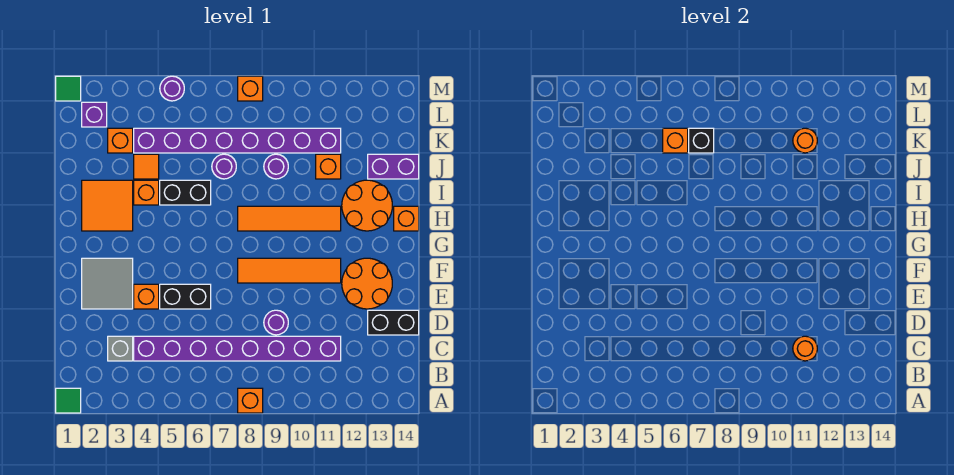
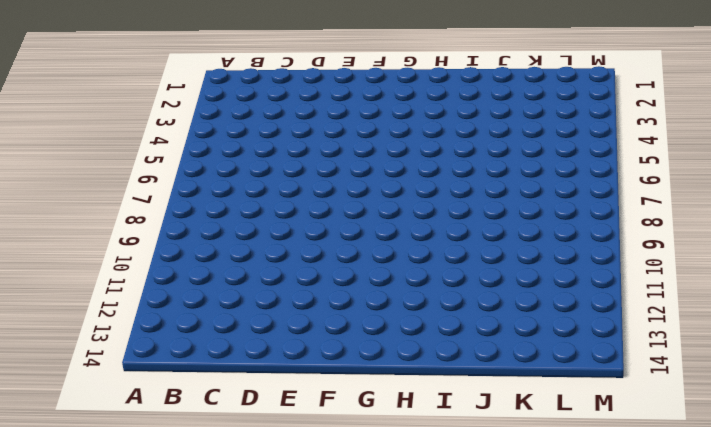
none -> green tile A1 level 1
none -> orange brick A8 level 1
none -> grey brick C3 level 1
none -> purple brick C4:C11 level 1

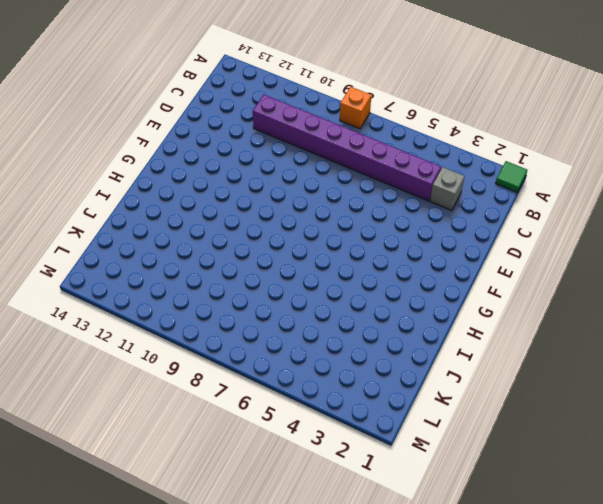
none -> purple round brick D9 level 1
none -> black brick D13:D14 level 1
none -> grey tile E2:F3 level 1
none -> orange brick E4 level 1

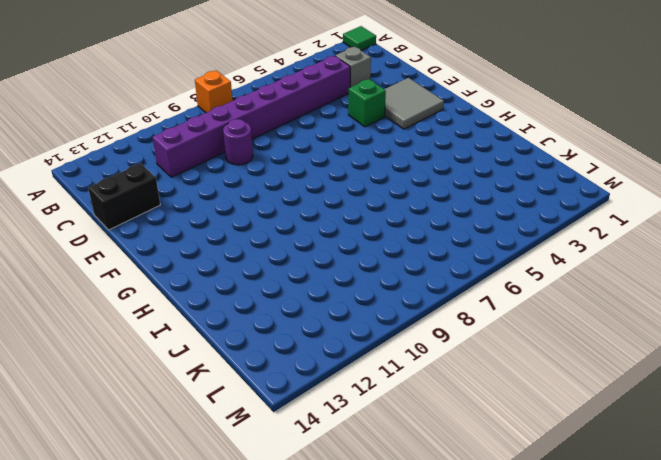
green brick E4 level 1 -> orange brick E4 level 1
none -> black brick E5:E6 level 1
none -> orange round brick E12:F13 level 1
none -> orange tile F8:F11 level 1
none -> orange tile H2:I3 level 1

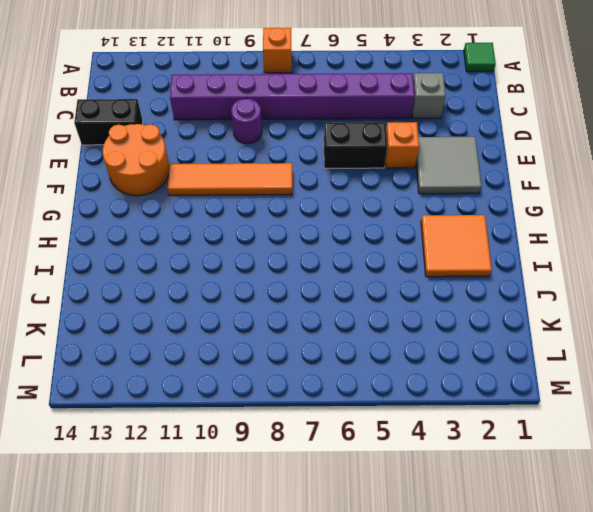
none -> orange tile H8:H11 level 1
none -> orange round brick H12:I13 level 1
none -> orange brick H14 level 1
none -> orange brick I4 level 1

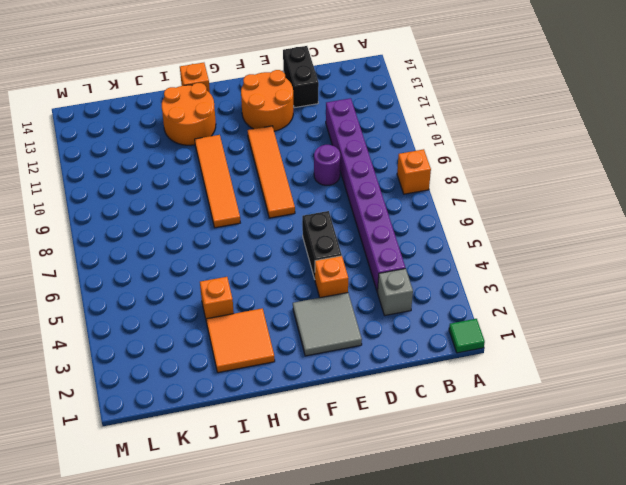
none -> black brick I5:I6 level 1
none -> orange tile J4 level 1
none -> purple round brick J7 level 1
none -> purple round brick J9 level 1

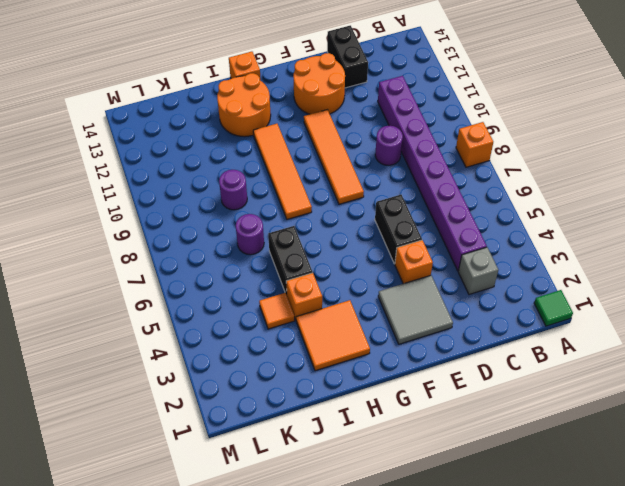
none -> orange brick J11 level 1
none -> purple brick J13:J14 level 1
none -> orange brick K3 level 1
none -> purple brick K4:K11 level 1

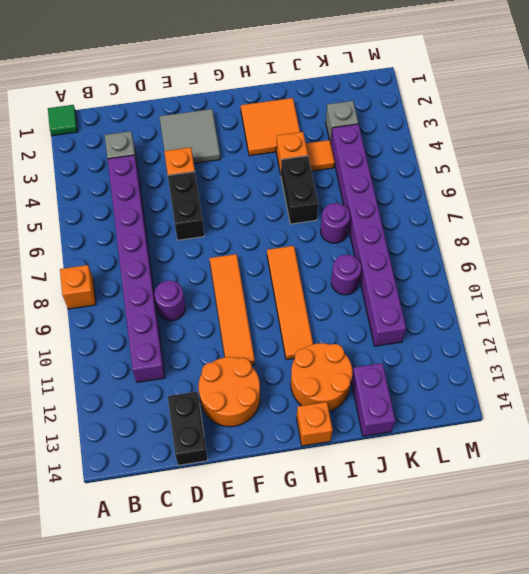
grey brick K3 level 1 -> orange brick K3 level 1
none -> orange brick J11 level 1
none -> purple brick L2 level 1
none -> green tile M1 level 1
none -> purple round brick M5 level 1

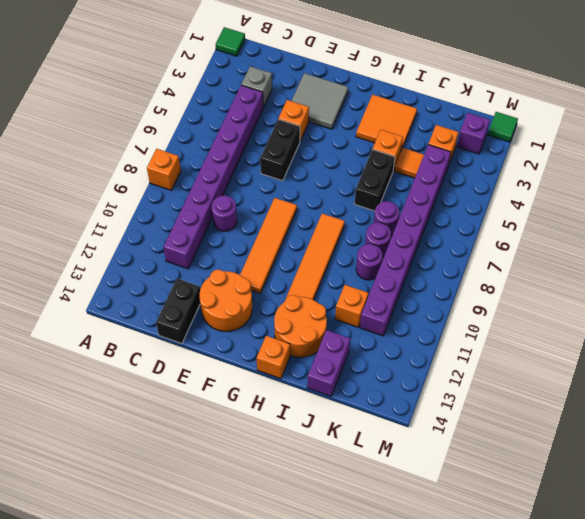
purple round brick J8 level 1 -> purple round brick M5 level 1
none -> orange brick M8 level 1
none -> orange round brick C11 level 2
none -> orange brick K6 level 2
none -> black brick K7 level 2

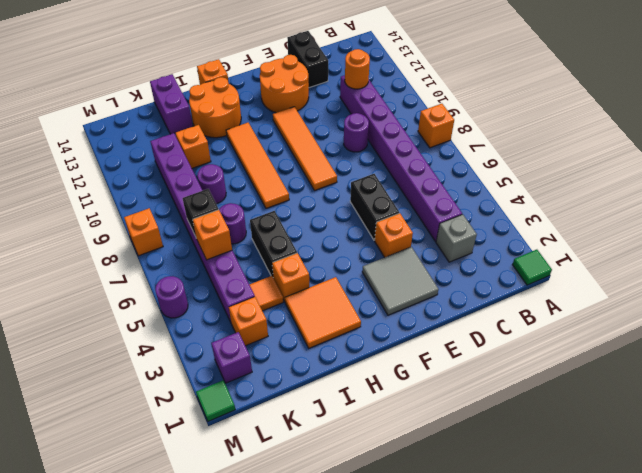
none -> orange round brick K11 level 2

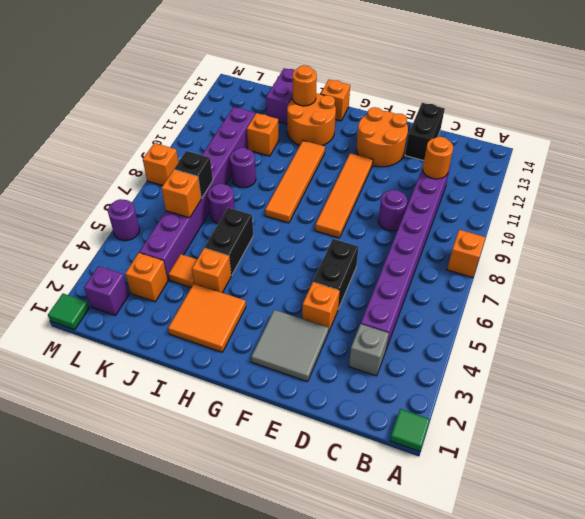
orange round brick I13 level 2 -> orange round brick K11 level 2

